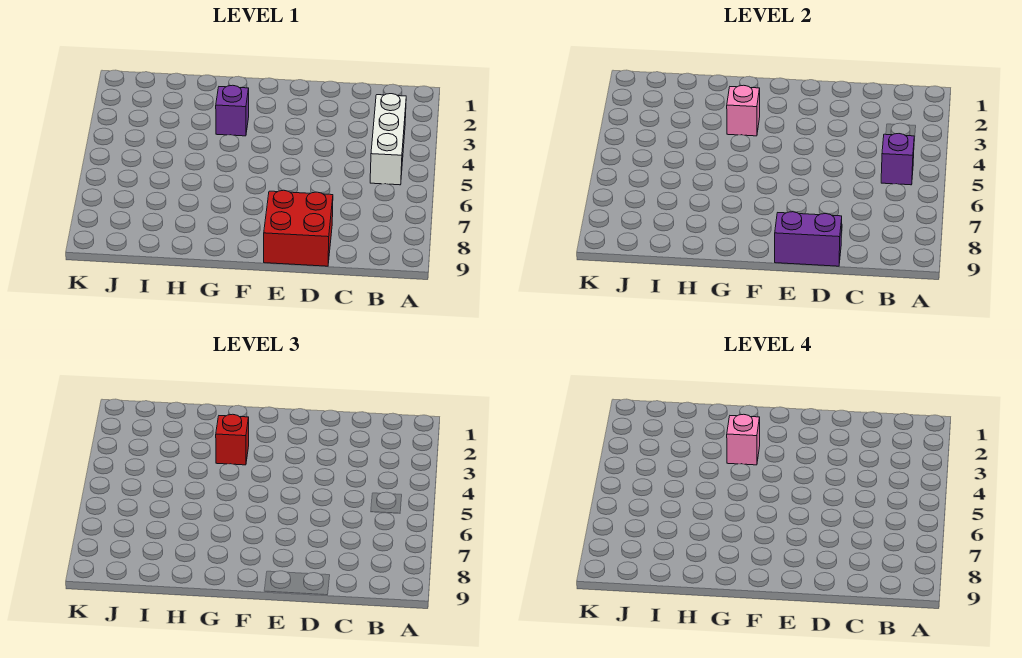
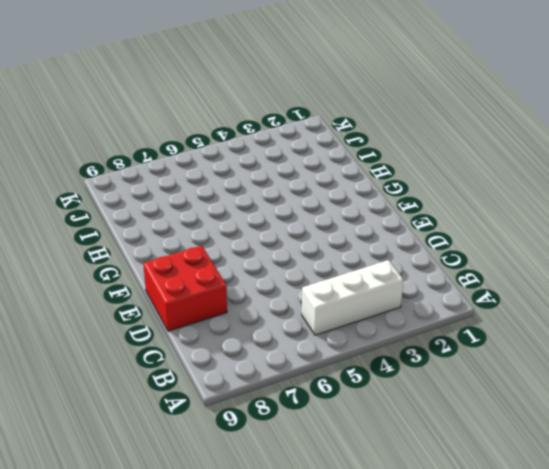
none -> purple brick G3 level 1
none -> purple brick B5 level 2

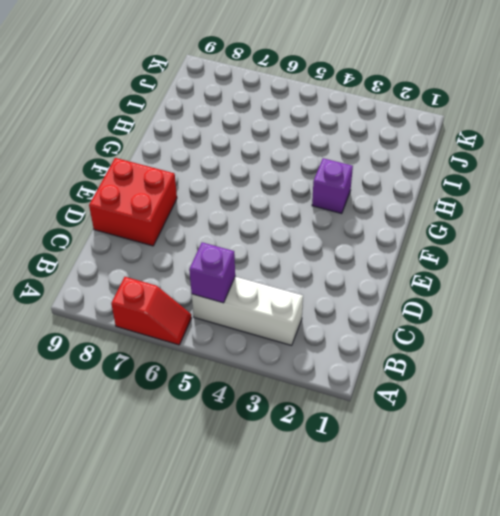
red slope A6:A7 level 1 top 7 -> none
none -> purple brick D9:E9 level 2
none -> pink brick G3 level 2

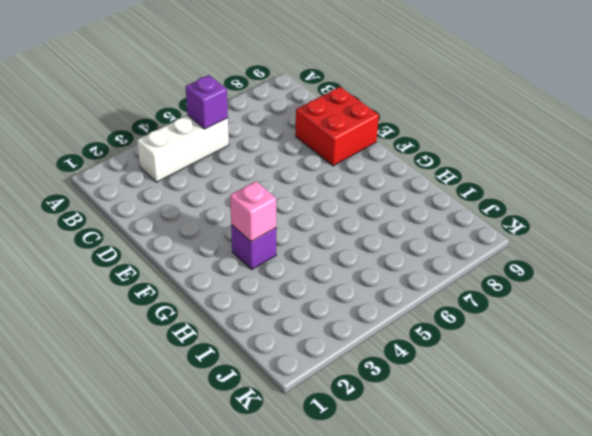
none -> purple brick D9:E9 level 2
none -> red brick G3 level 3

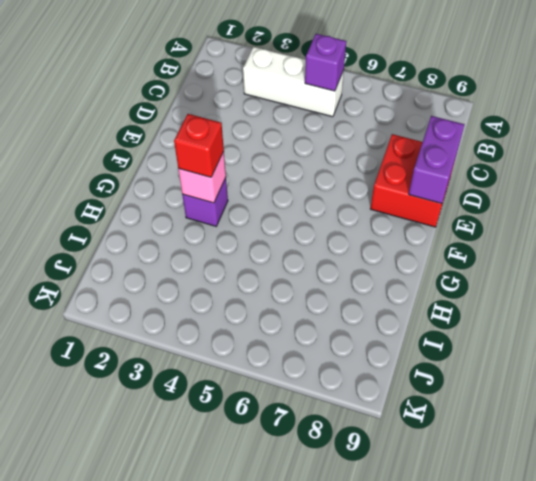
none -> pink brick G3 level 4

